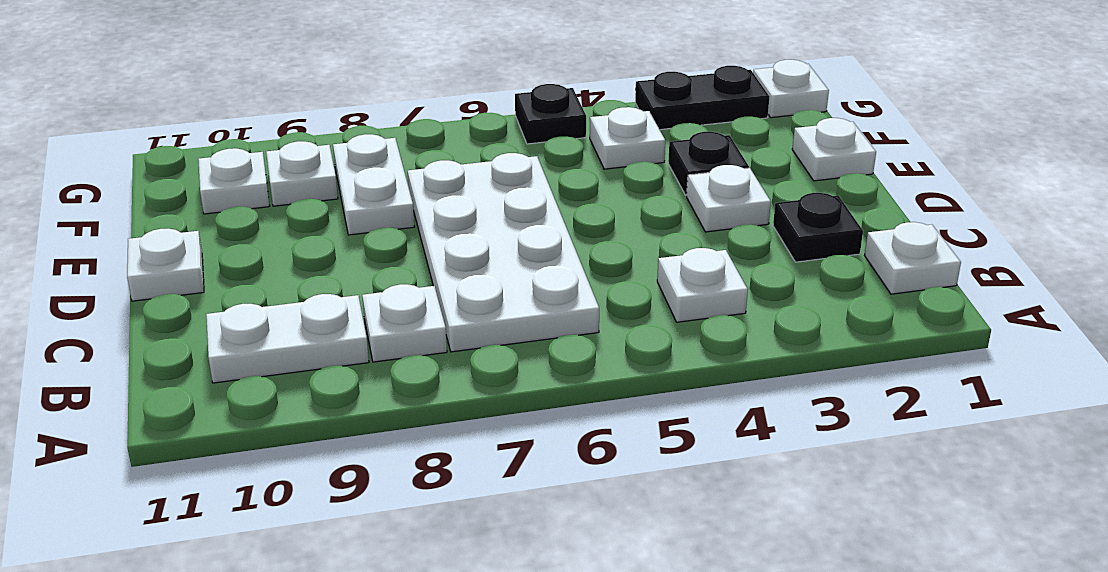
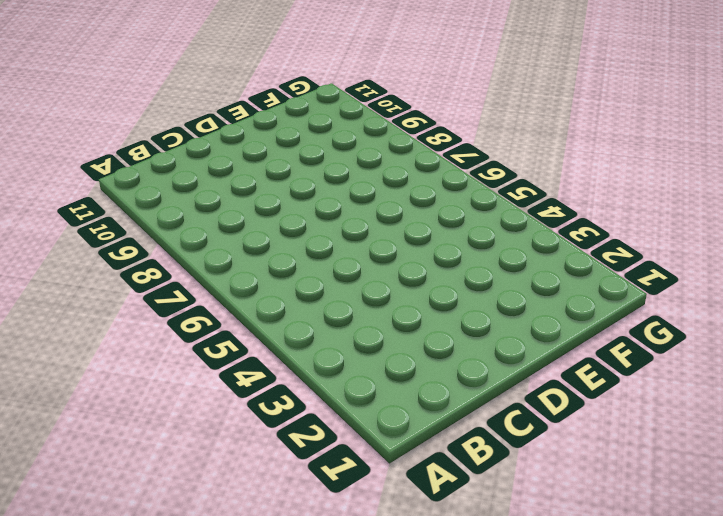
none -> white plate B1 level 1
none -> white plate B4 level 1
none -> white plate B6:E7 level 1

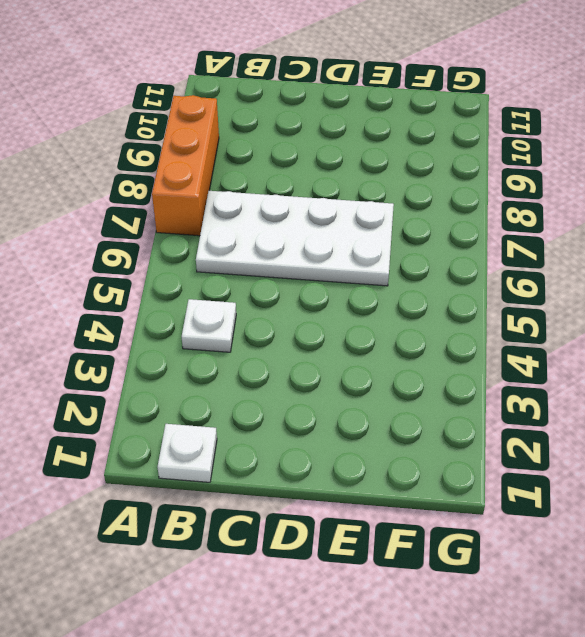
orange brick A7:A9 level 1 -> none
none -> white plate B8 level 1
none -> white plate B9:B10 level 1
none -> black plate C2 level 1

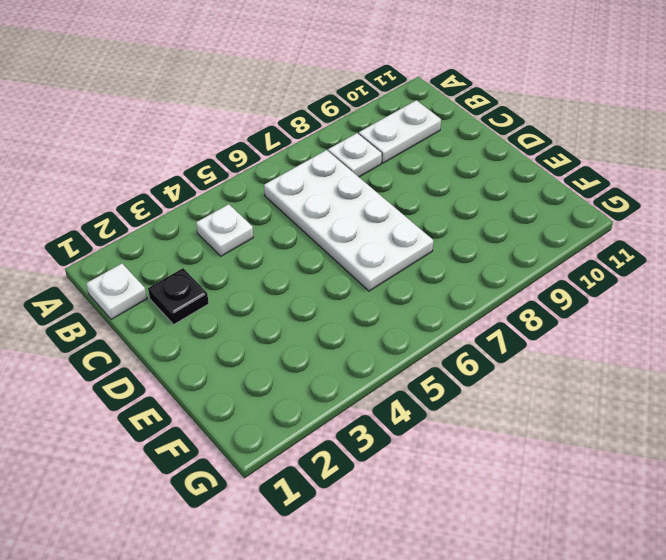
none -> white plate D3 level 1
none -> white plate D11 level 1
none -> white plate E1 level 1

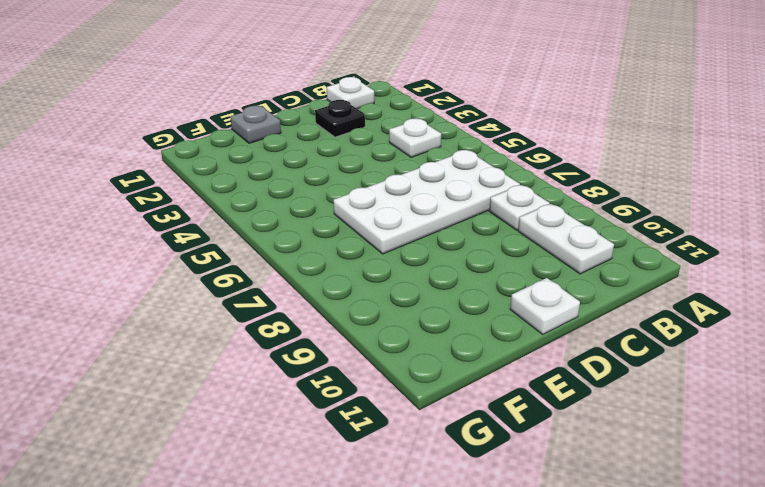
grey plate E1 level 1 -> white plate E1 level 1
none -> white plate D3 level 1
none -> black plate E3 level 1
none -> white plate E8:F8 level 1

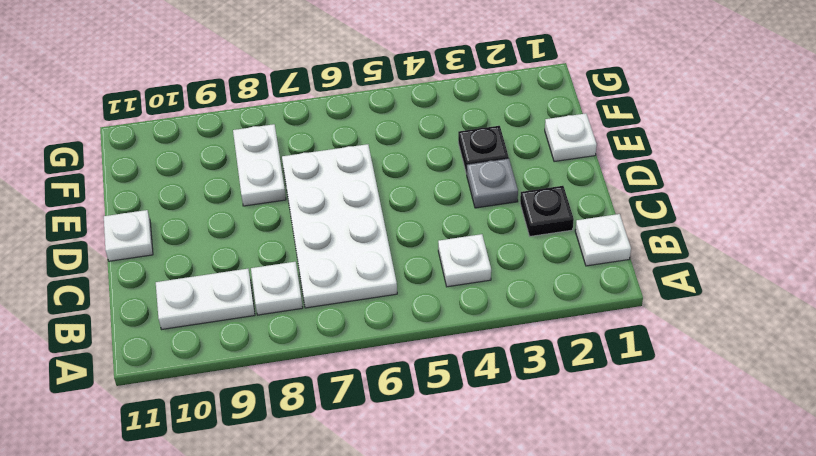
grey plate D3 level 1 -> white plate D3 level 1
none -> white plate F4 level 1
none -> white plate F9 level 1
none -> white plate F10 level 1

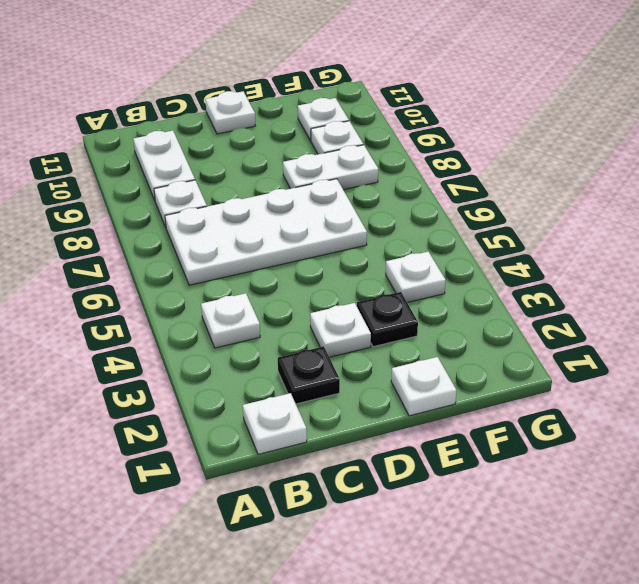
none -> white plate G1 level 1
none -> black plate G2:G3 level 1
none -> black plate G5 level 1

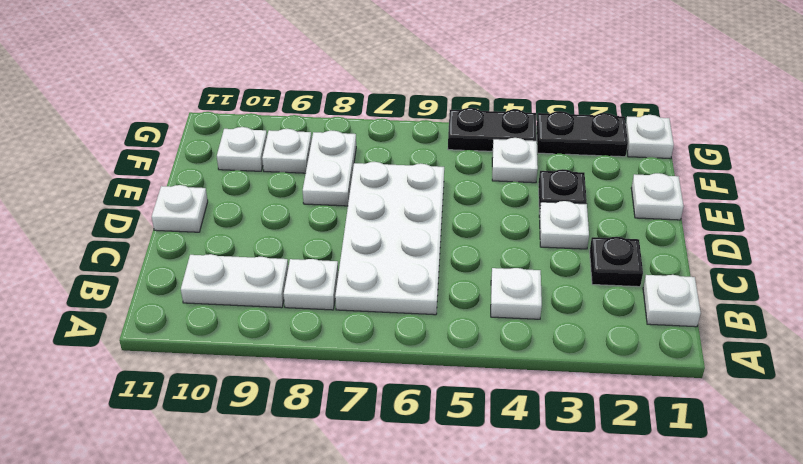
black plate G4:G5 level 1 -> black plate G5 level 1

